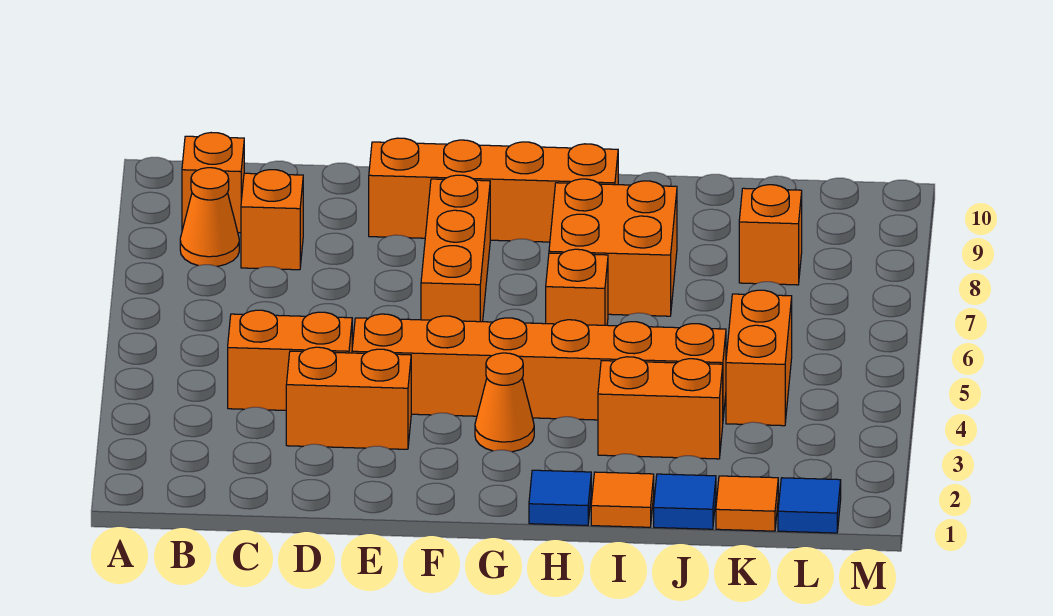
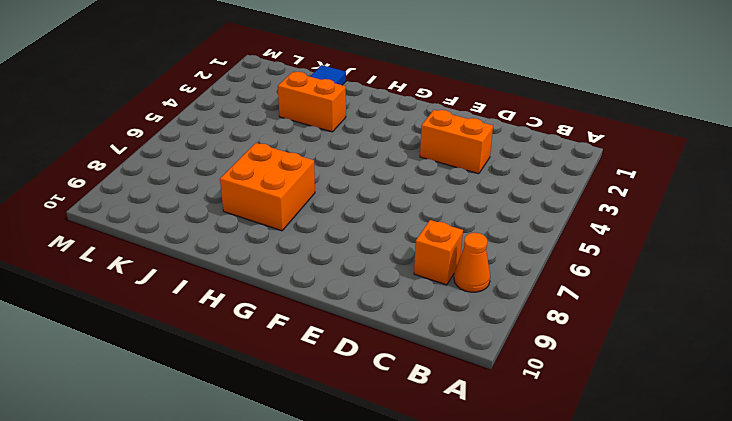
none -> orange brick B9 level 1
none -> orange brick C4:D4 level 1
none -> orange brick E4:J4 level 1

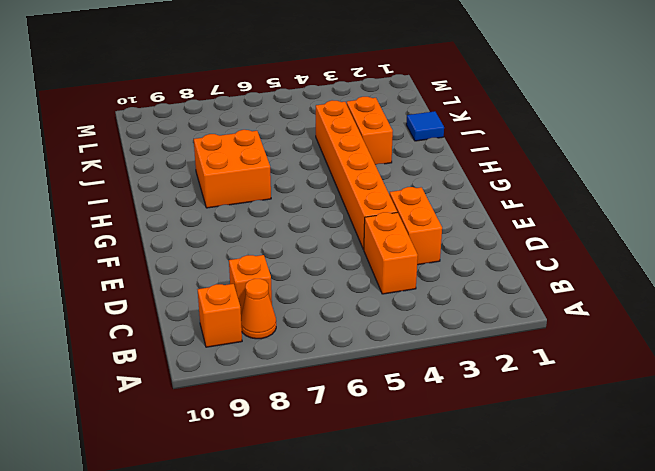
none -> orange brick E9:H9 level 1
none -> orange brick F6:F8 level 1
none -> orange cone G3 level 1

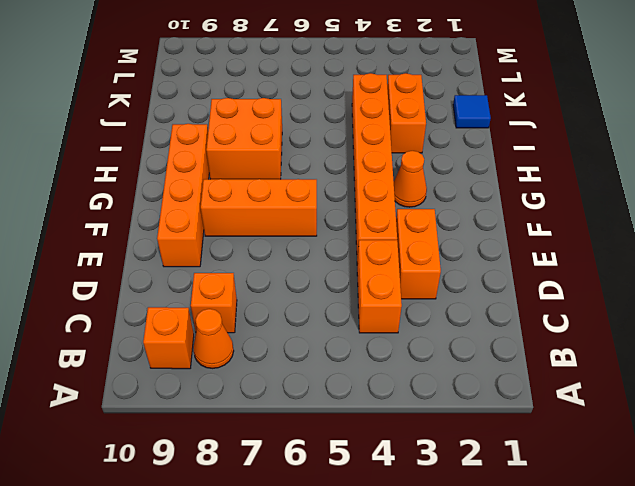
none -> blue tile H1 level 1
none -> orange brick H6 level 1
none -> orange tile I1 level 1

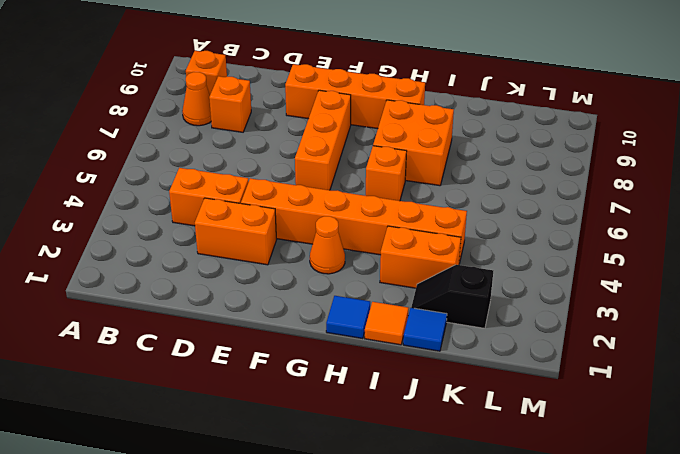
black slope J2:K2 level 1 top K -> none
none -> orange tile K1 level 1
none -> orange brick K4:K5 level 1
none -> orange brick K8 level 1

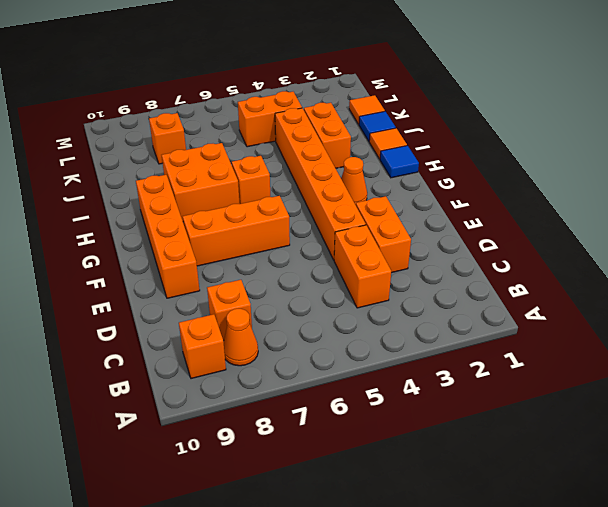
none -> blue tile L1 level 1

